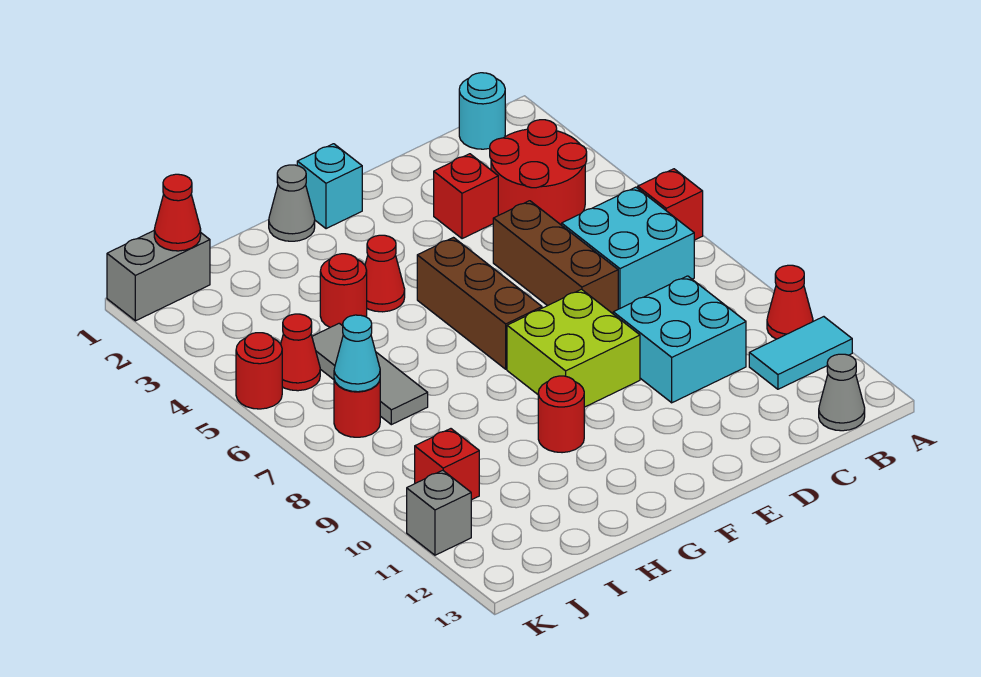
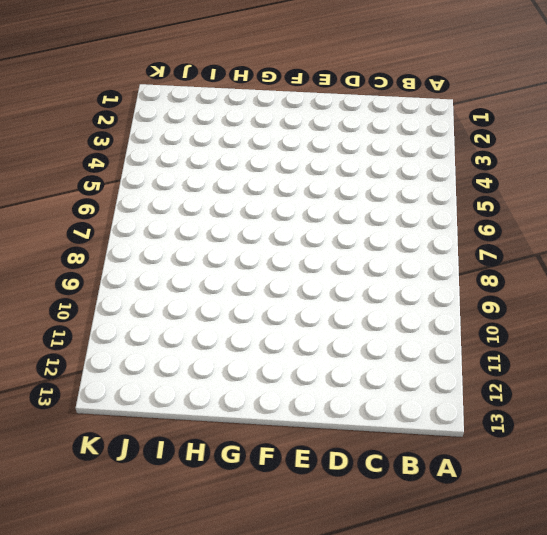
none -> red brick A6 level 1
none -> red cone A10 level 1
none -> cyan tile A11:B11 level 1

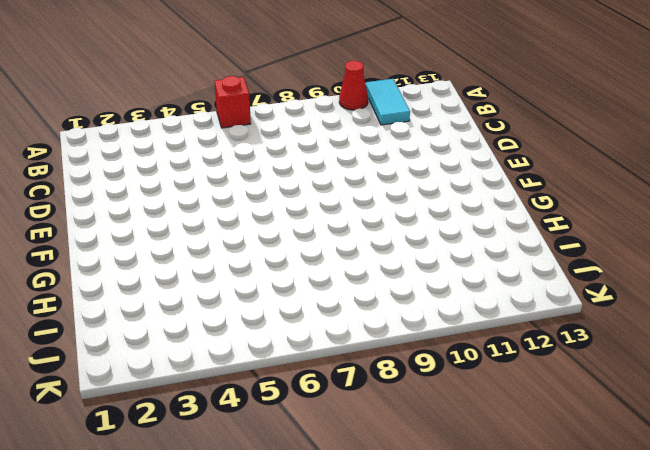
none -> cyan round brick B1 level 1
none -> red round brick B3:C4 level 1
none -> cyan brick B6:C7 level 1

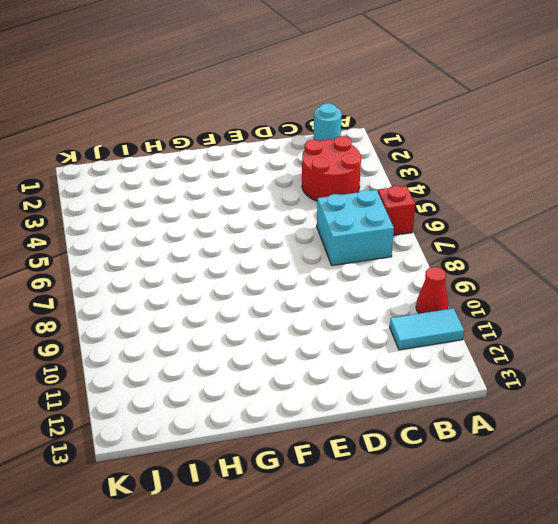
none -> grey cone B13 level 1
none -> cyan brick C9:D10 level 1
none -> red brick D3 level 1

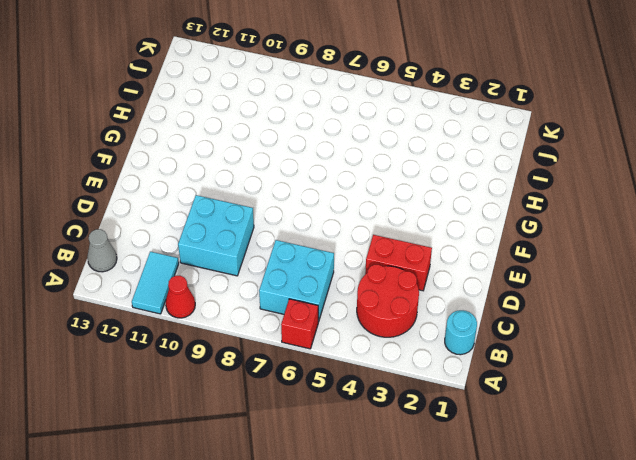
red brick D3:D4 level 1 -> red brick D3 level 1
none -> brown brick D5:D7 level 1
none -> lime brick E8:F9 level 1
none -> cyan brick F1 level 1

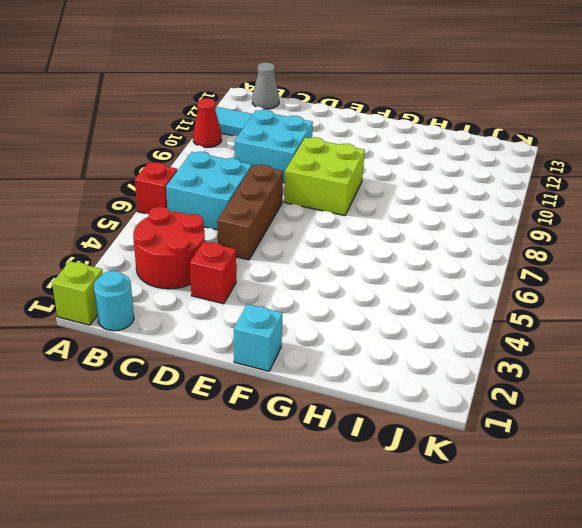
lime brick A1 level 1 -> none
none -> brown brick F5:F7 level 1
none -> grey cone G1 level 1
none -> red cone G4 level 1

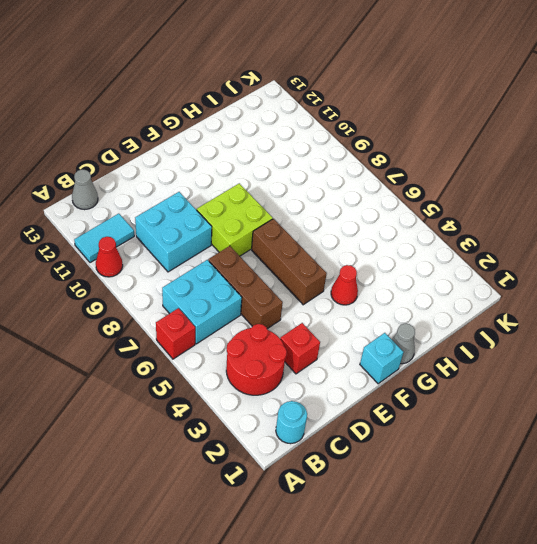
none -> red round brick G10 level 1
none -> red round brick H4 level 1
none -> grey tile I5:I7 level 1

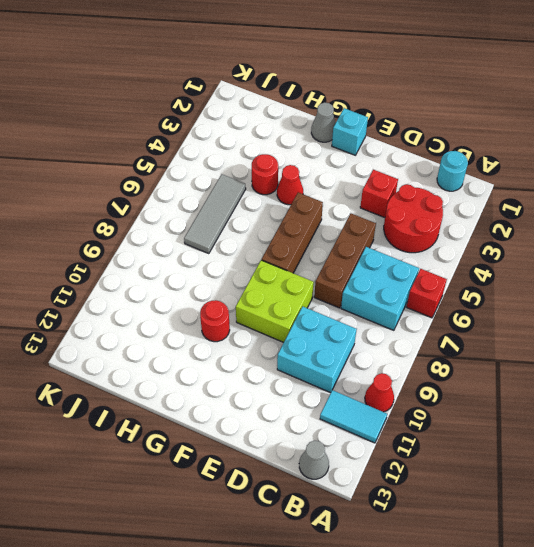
none -> grey brick J1:K1 level 1
none -> red cone J5 level 1
none -> red round brick J7 level 1

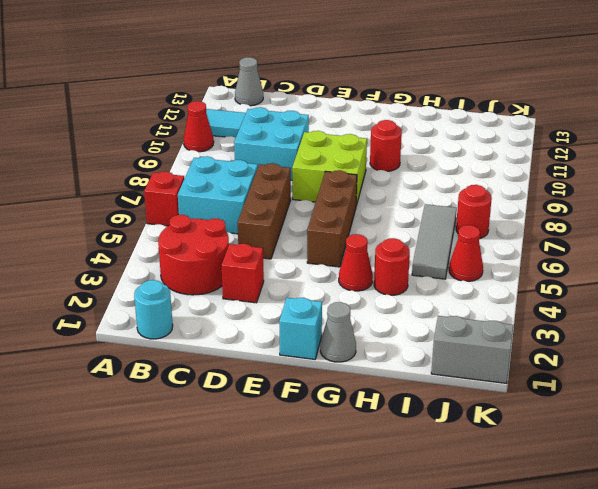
none -> red brick J10 level 1
none -> red round brick K5 level 1
none -> grey brick K11 level 1

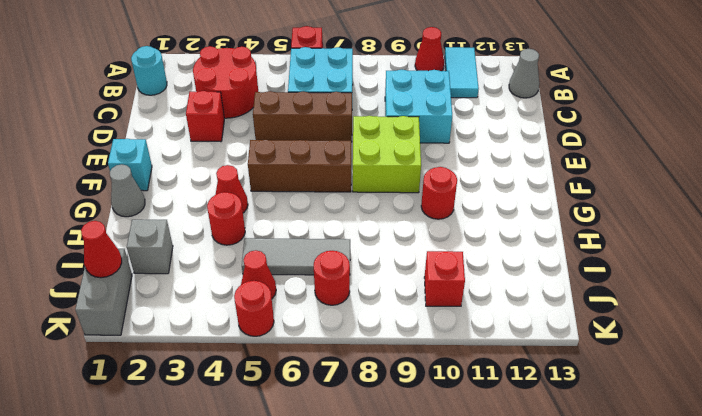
grey brick I2 level 1 -> grey brick K11 level 1
none -> cyan cone J7 level 2

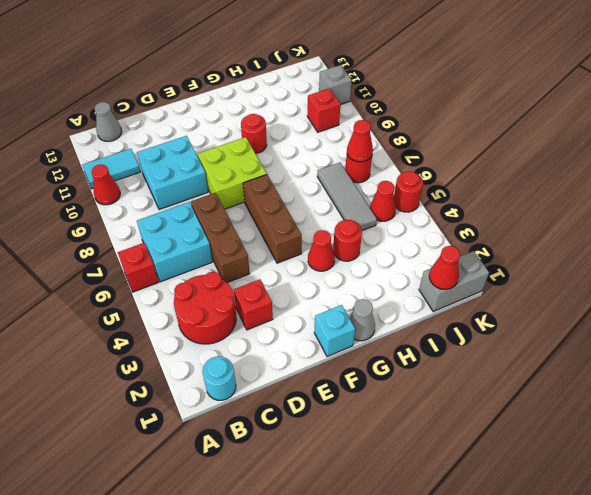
red cone J7 level 2 -> cyan cone J7 level 2

